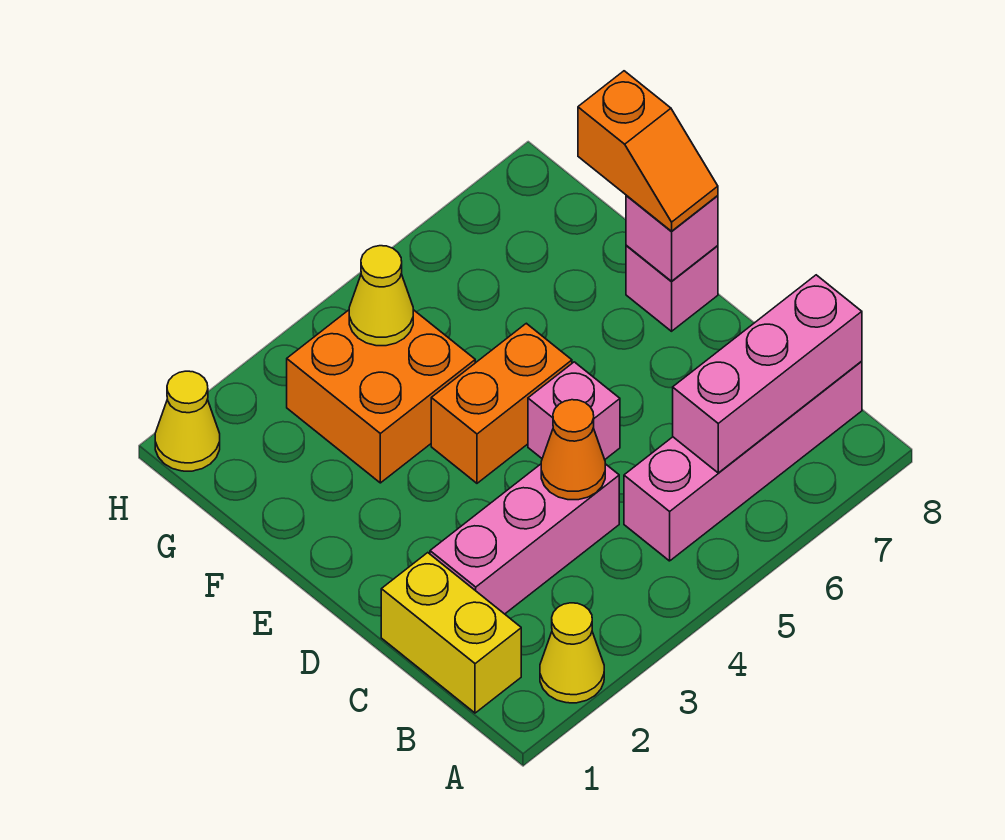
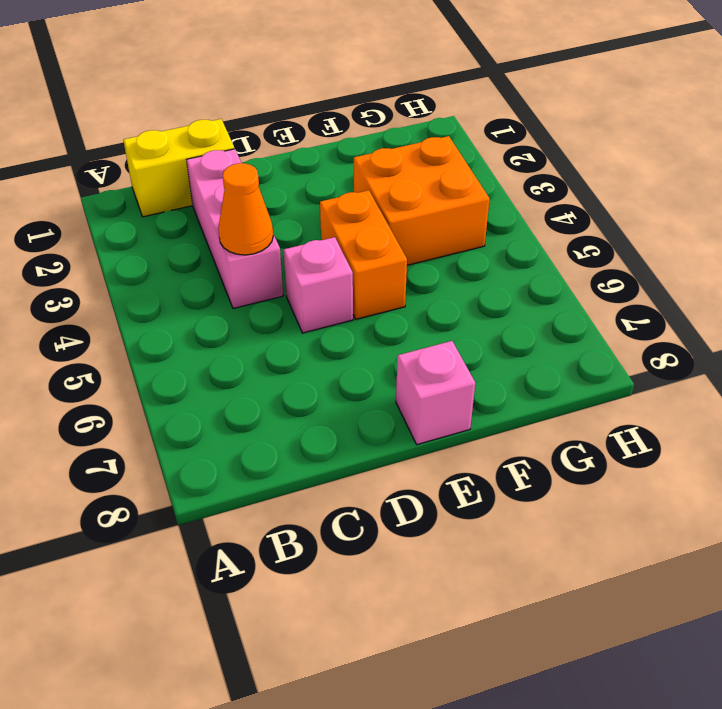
none -> yellow cone A2 level 1
none -> pink brick B5:B8 level 1
none -> yellow cone H1 level 1

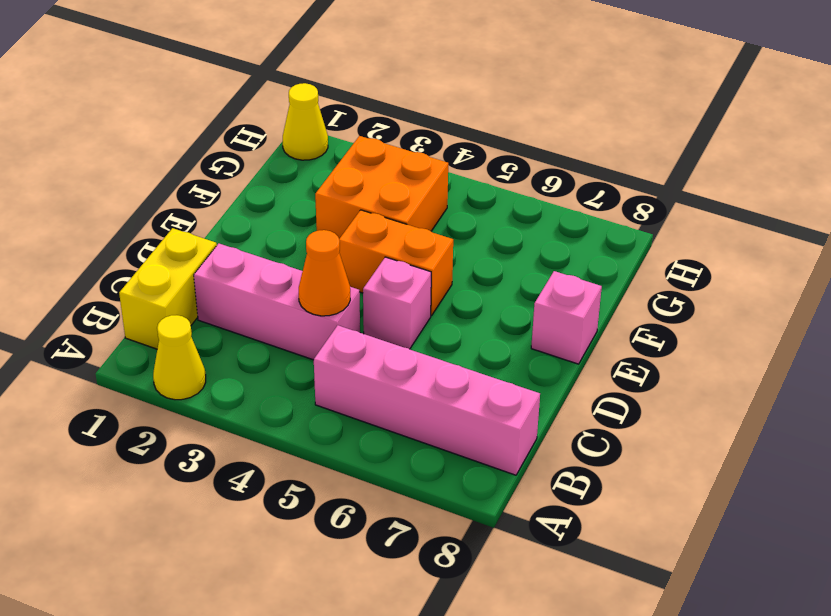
none -> pink brick B6:B8 level 2
none -> pink brick E8 level 2
none -> yellow cone G4 level 2

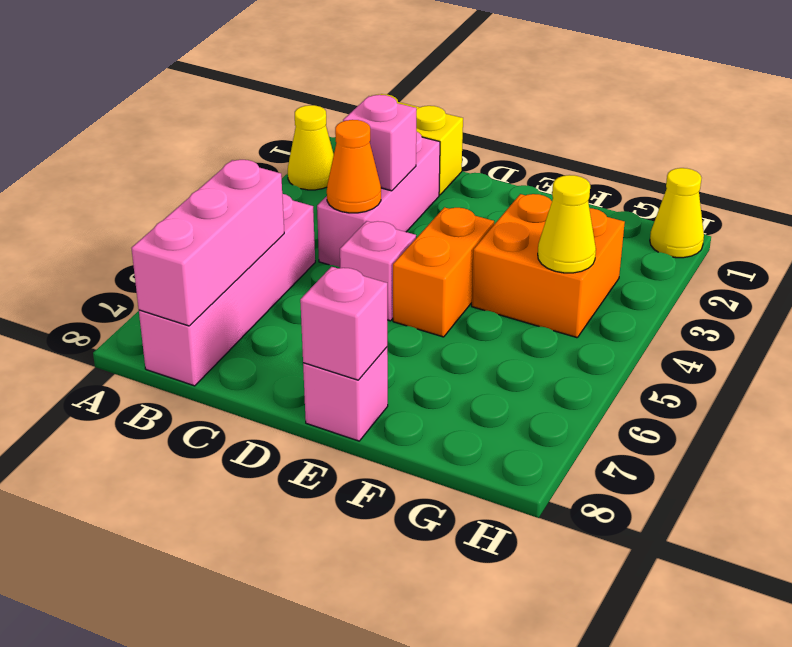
pink brick C3 level 2 -> none
none -> orange slope E8:F8 level 3 top F

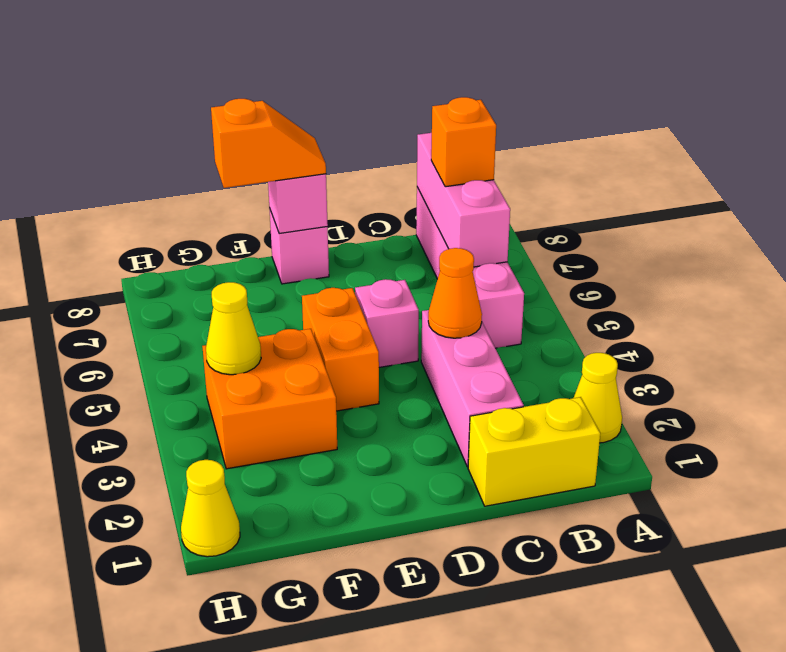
orange brick B7 level 3 -> none

